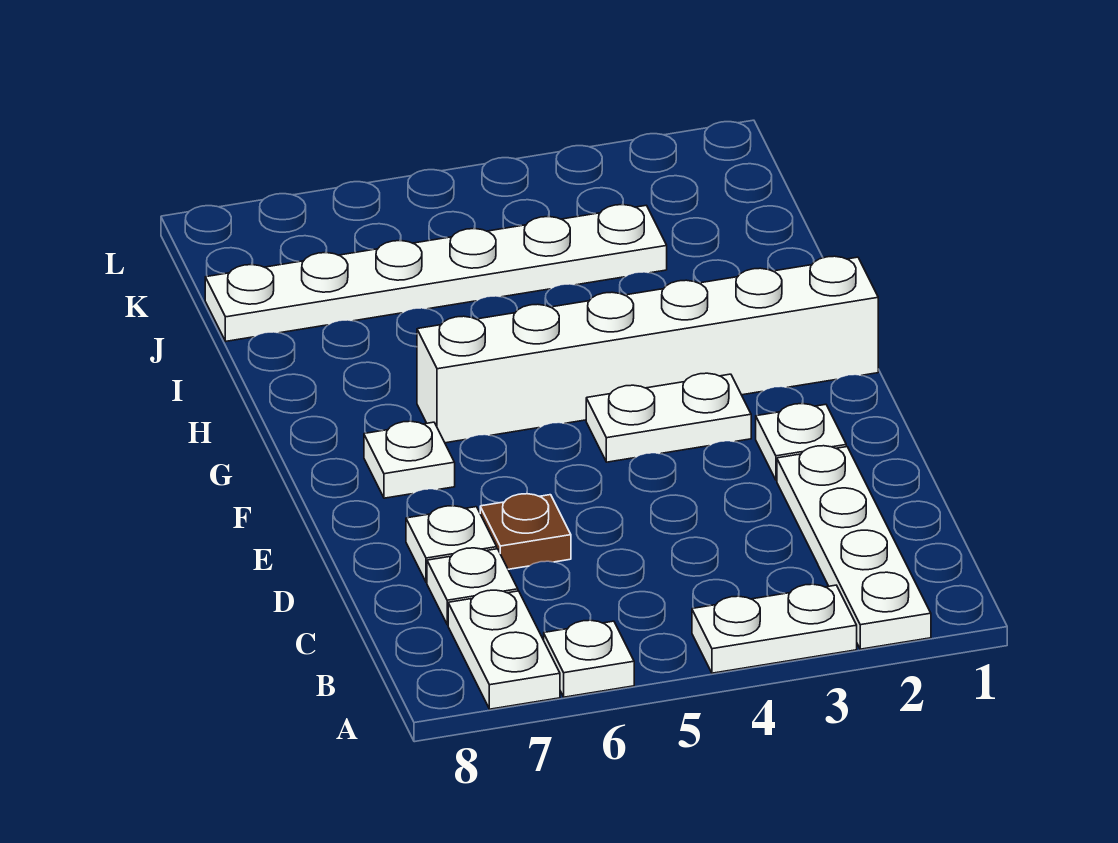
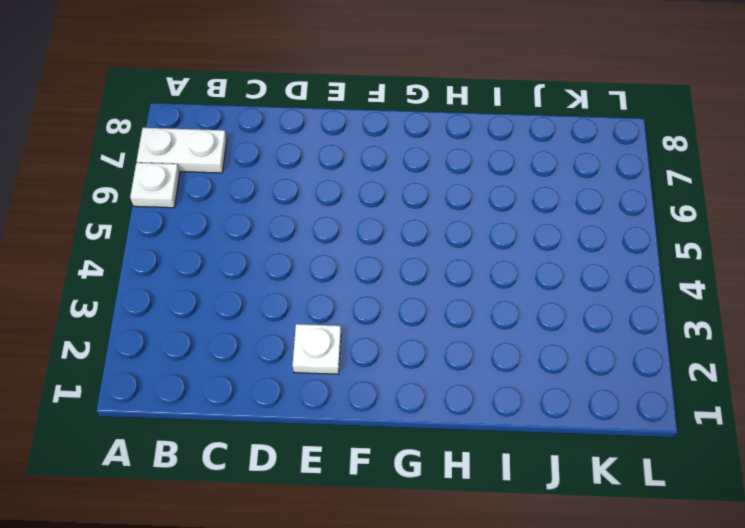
none -> white plate A2:D2 level 1
none -> white plate A3:A4 level 1
none -> white plate C7 level 1

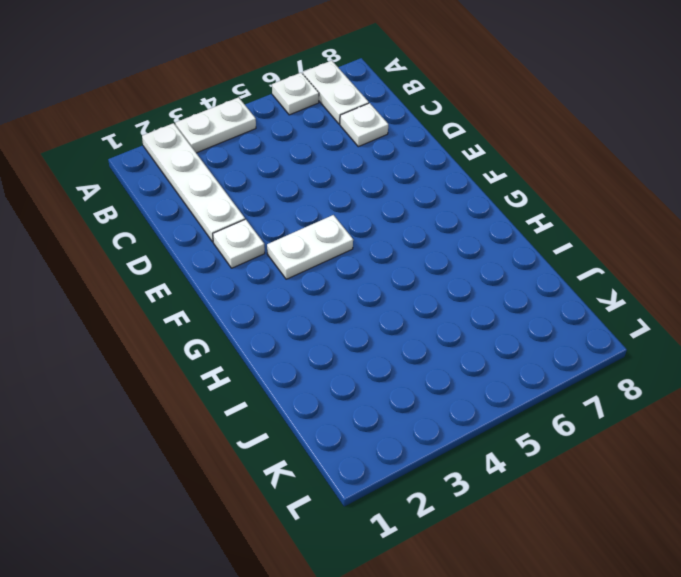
none -> brown plate D6 level 1
none -> white plate D7 level 1
none -> white plate F7 level 1

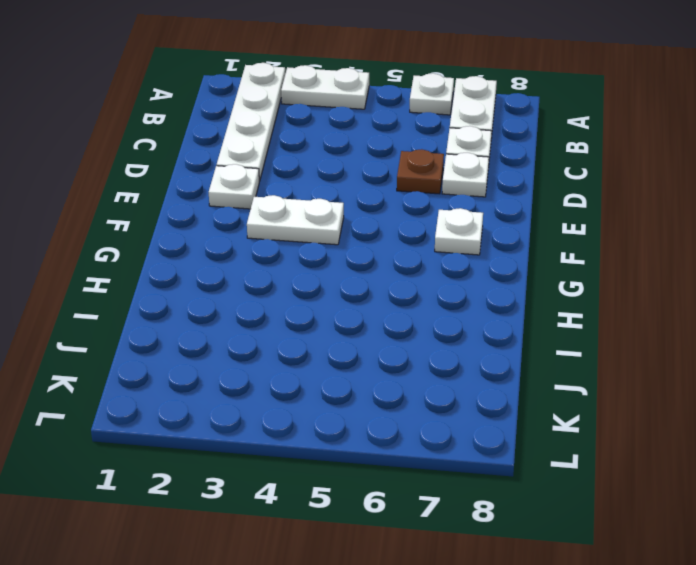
none -> white brick G1:G6 level 1
none -> white plate J3:J8 level 1

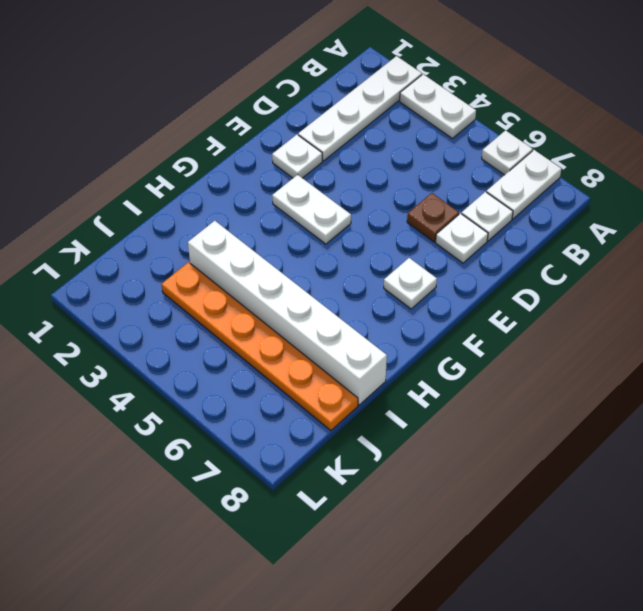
white brick I3:I8 level 1 -> white brick G1:G6 level 1
orange plate J3:J8 level 1 -> white plate J3:J8 level 1

